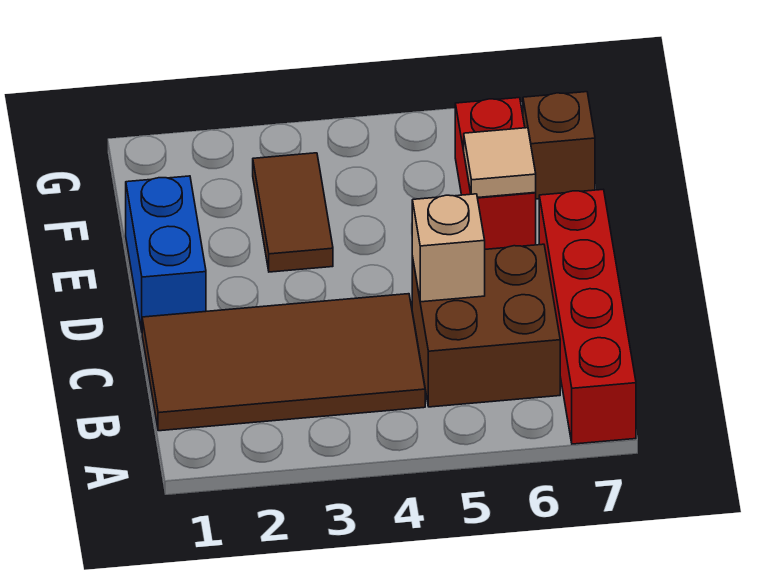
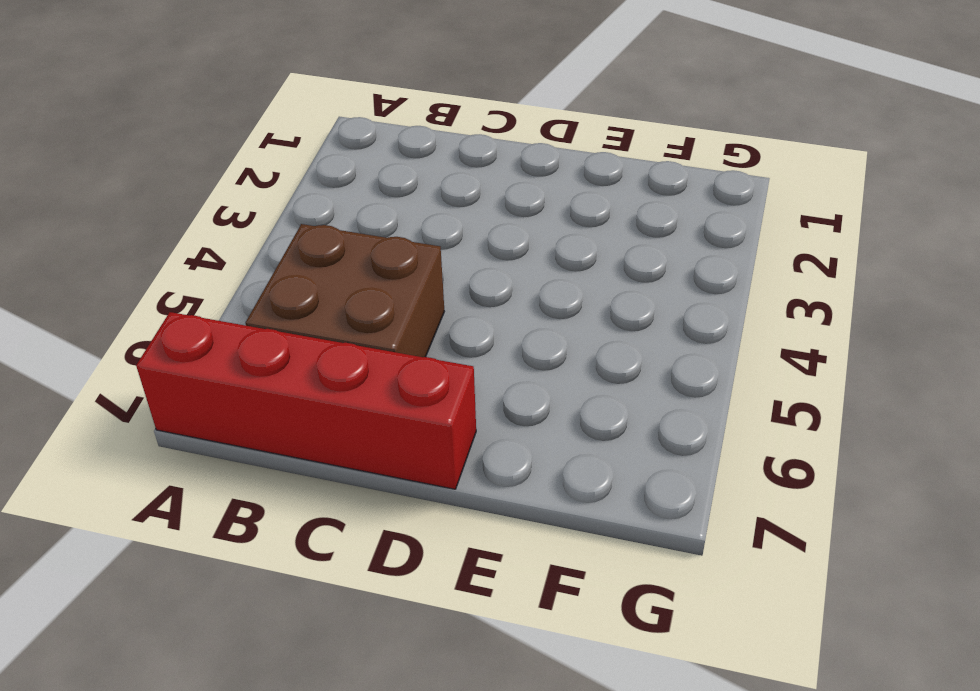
none -> brown tile B1:C4 level 1
none -> blue brick D1:E1 level 1

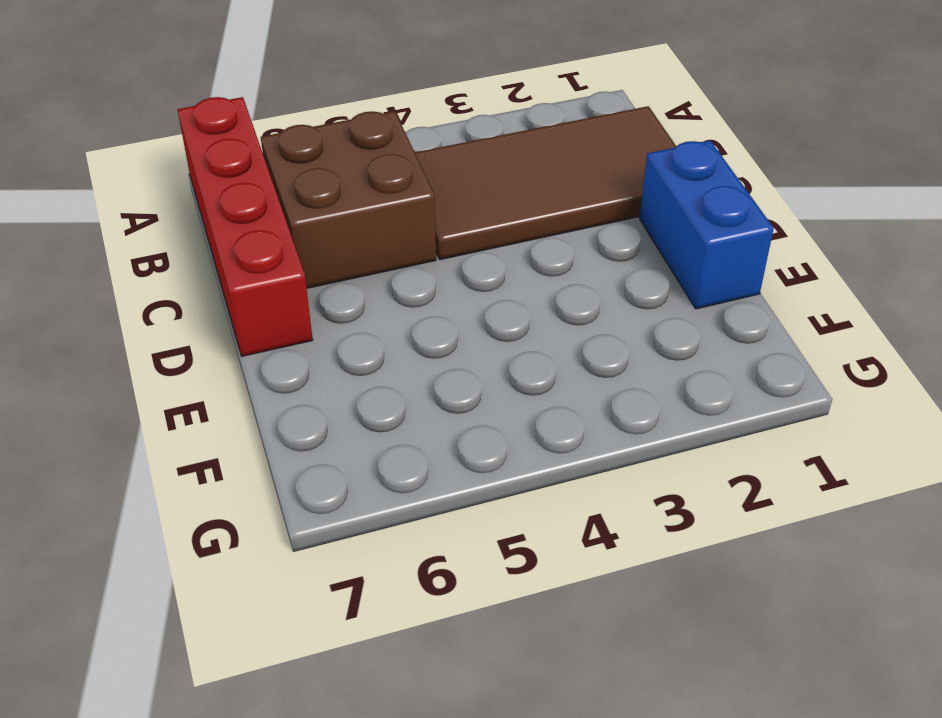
none -> brown tile E3:F3 level 1
none -> red brick E6:F6 level 1

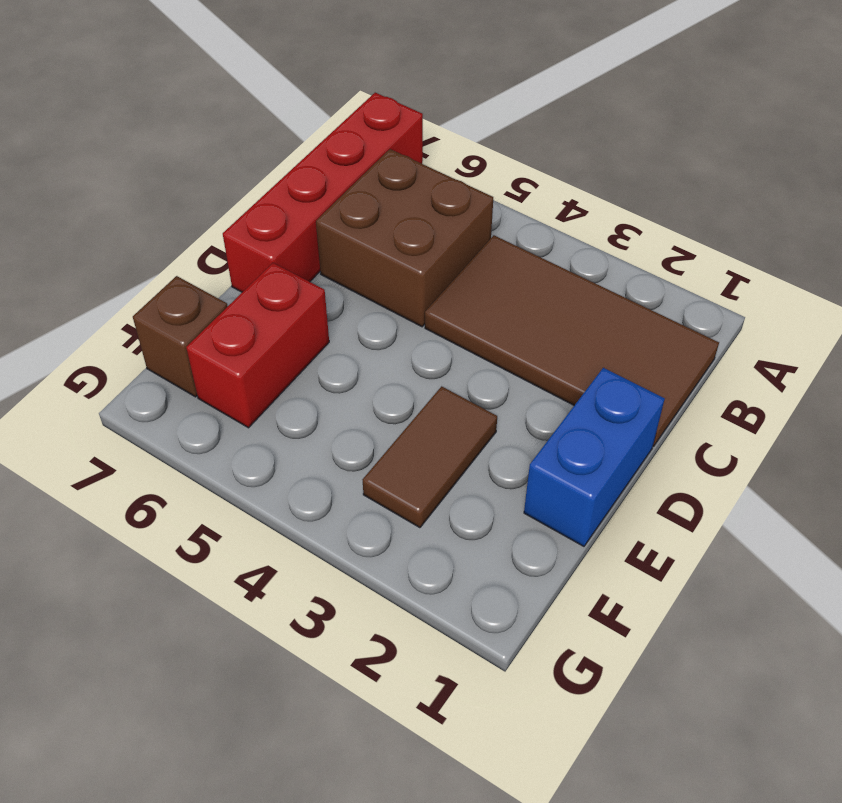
none -> tan brick C5 level 2
none -> tan tile E6 level 2

